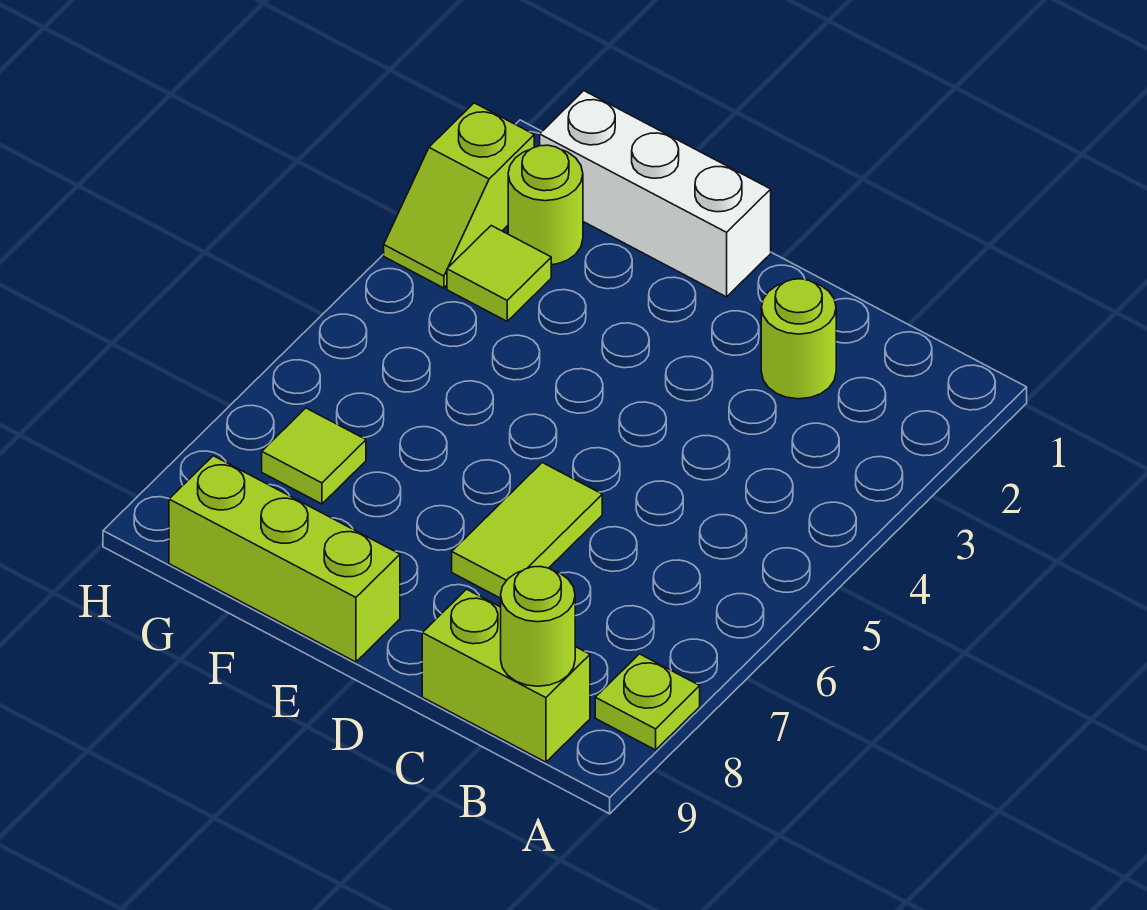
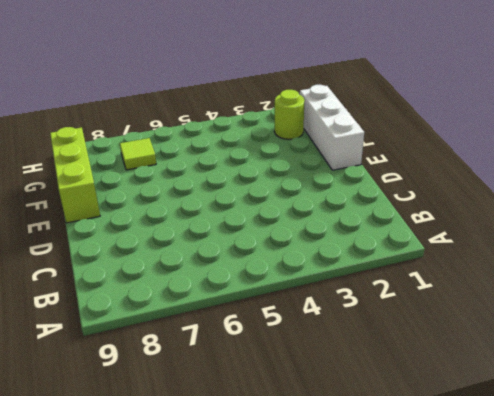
none -> lime plate A8 level 1
none -> lime brick B9:C9 level 1

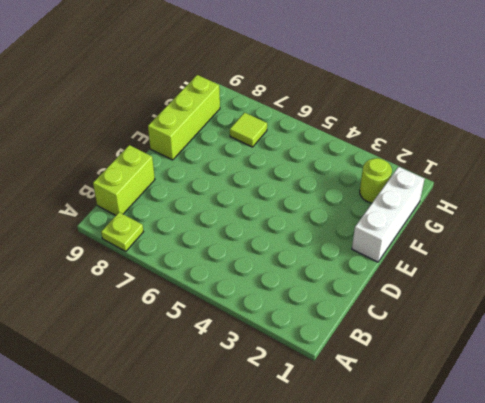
none -> lime round brick C2 level 1
none -> lime tile D6:D7 level 1

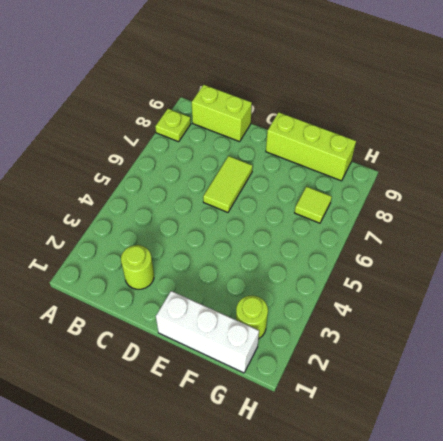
none -> lime tile G3 level 1
none -> lime slope H2:H3 level 1 top 2

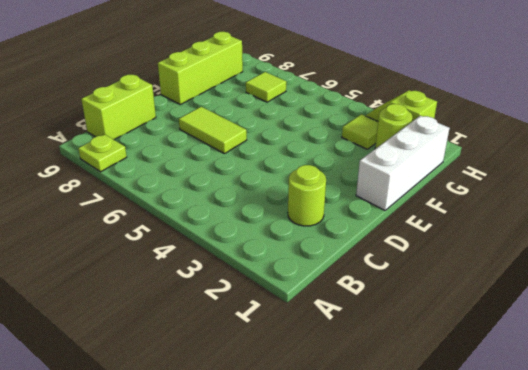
none -> lime round brick B9 level 2

